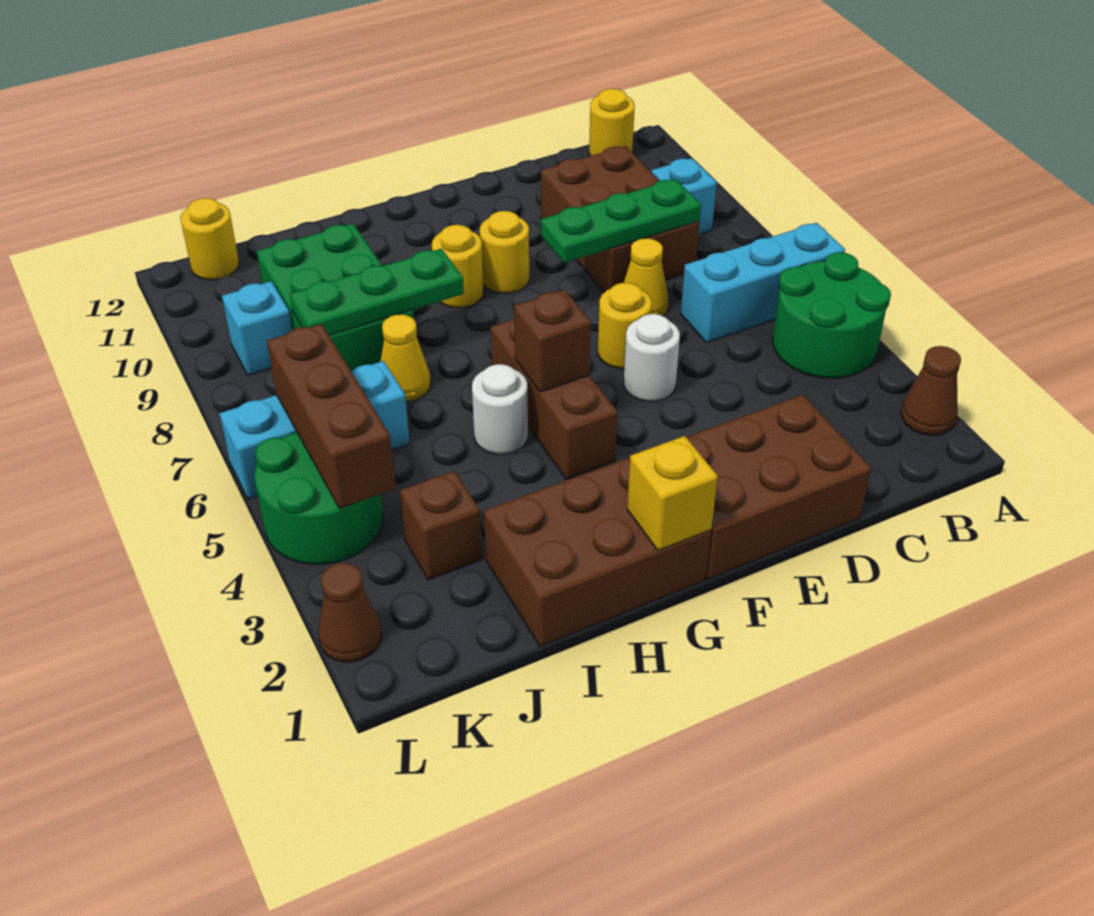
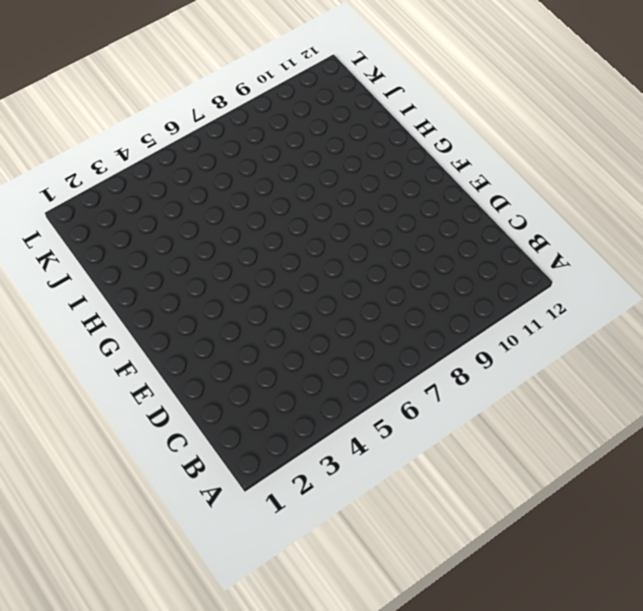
none -> brown cone A2 level 1
none -> green round brick A4:B5 level 1
none -> cyan brick A6:C6 level 1

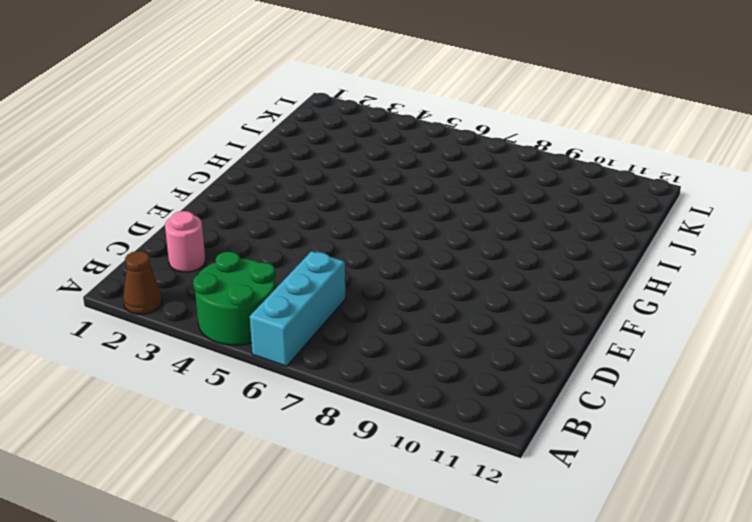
pink round brick C2 level 1 -> none
none -> cyan brick B9 level 1
none -> yellow round brick B12 level 1
none -> brown brick C8:D10 level 1

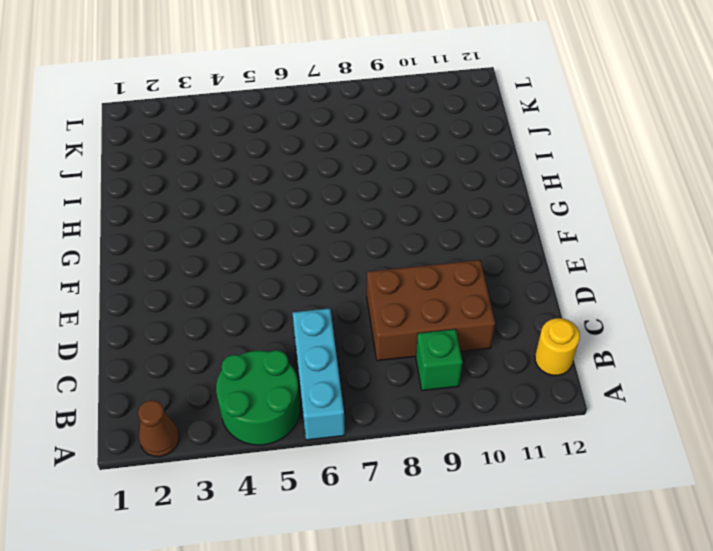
green brick B9 level 1 -> cyan brick B9 level 1
none -> brown brick D1:F2 level 1
none -> yellow cone D7 level 1
none -> white round brick E5 level 1

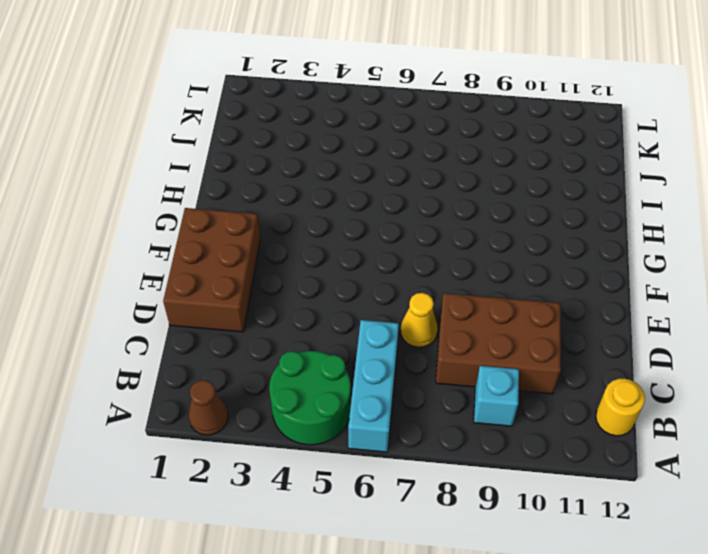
none -> white round brick E5 level 1
none -> yellow round brick E6 level 1
none -> yellow round brick F9 level 1

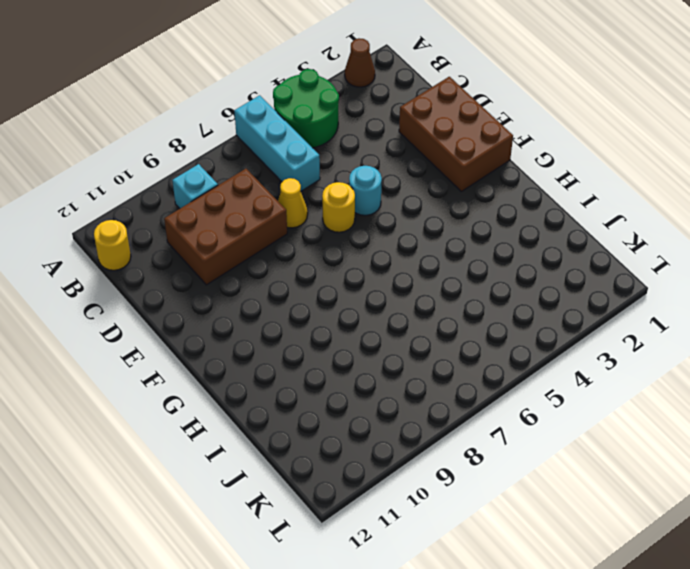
cyan round brick E5 level 1 -> white round brick E5 level 1
none -> yellow round brick F9 level 1
none -> brown brick G1:I2 level 1
none -> brown brick G4:G6 level 1

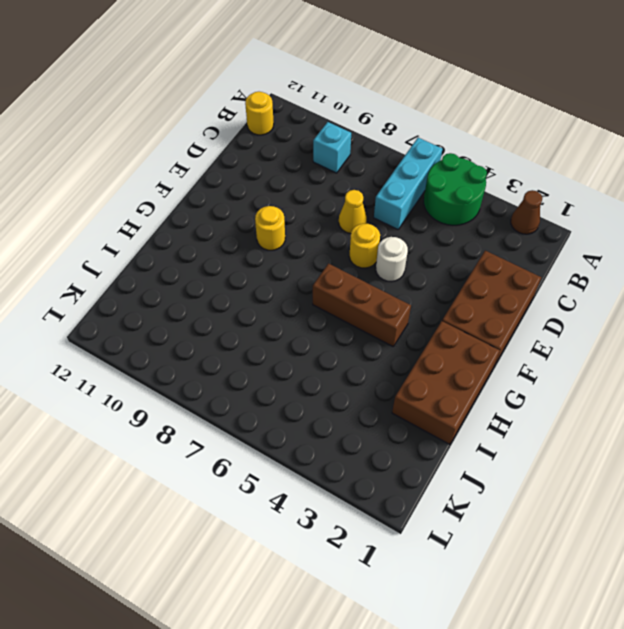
none -> brown brick C8:D10 level 1
none -> yellow round brick G9 level 1
none -> white round brick H5 level 1

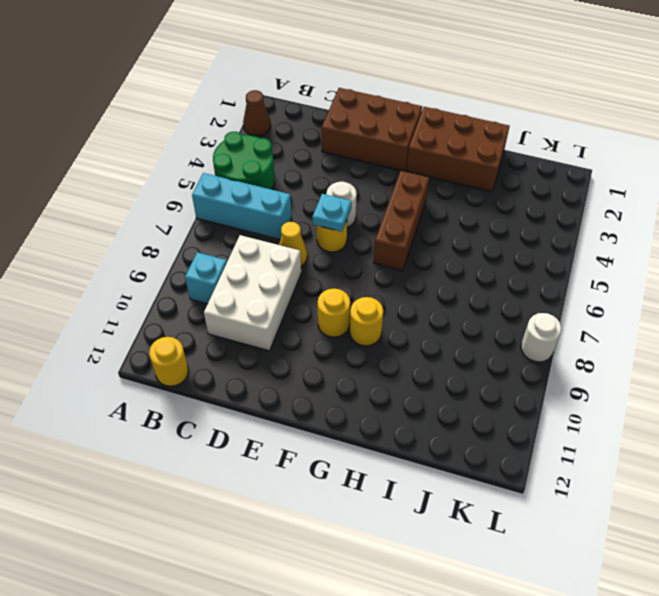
white brick C8:D10 level 1 -> brown brick C8:D10 level 1
cyan plate E6 level 2 -> none
white round brick L8 level 1 -> white round brick H5 level 1
none -> yellow cone I7 level 1
none -> green brick I8:J10 level 1
none -> brown brick J3 level 1

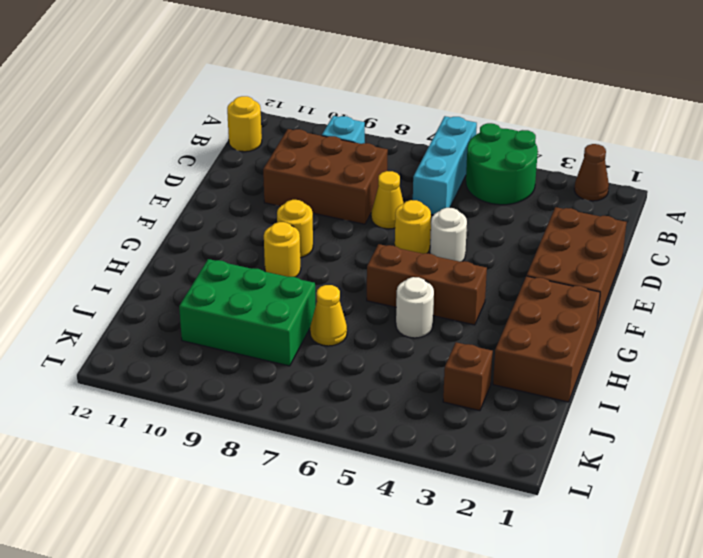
none -> cyan brick J6:L6 level 1
none -> green round brick K4:L5 level 1
none -> cyan brick K9 level 1

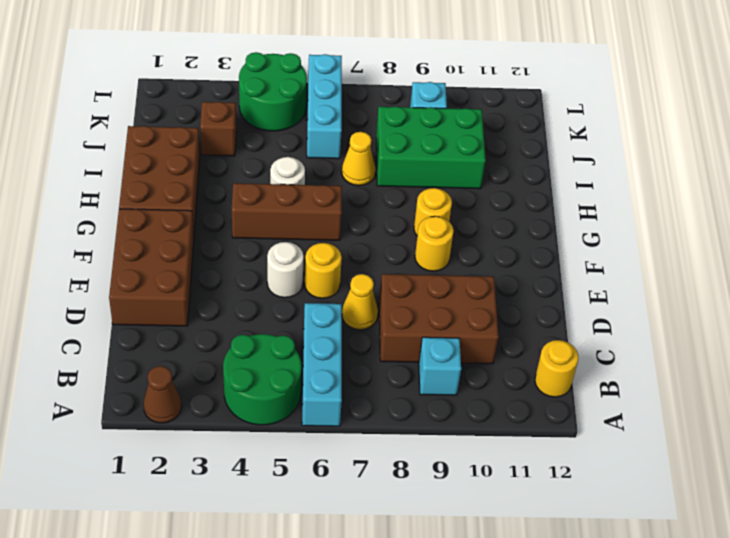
none -> yellow round brick K12 level 1
none -> brown cone L2 level 1
none -> green plate C8:E8 level 2

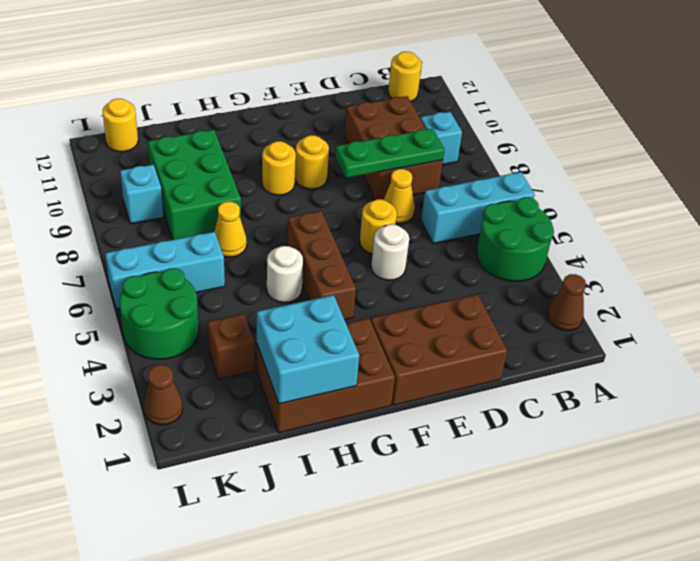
cyan brick H1:I2 level 2 -> none
none -> yellow brick G1 level 2
none -> brown brick G5 level 2
none -> green plate H8:J8 level 2

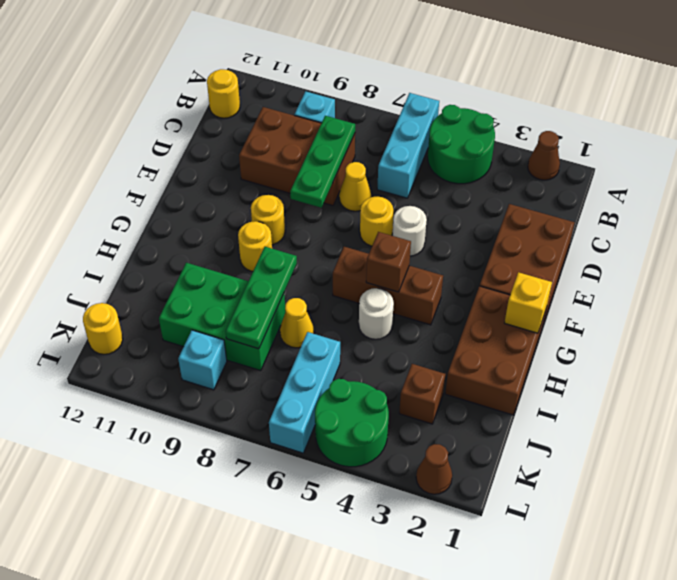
none -> brown brick K4:K6 level 2

